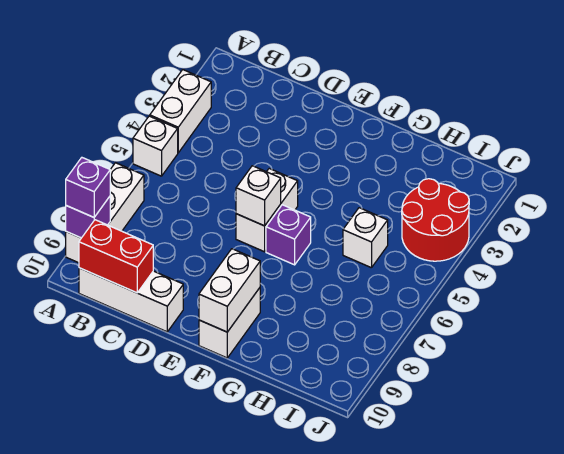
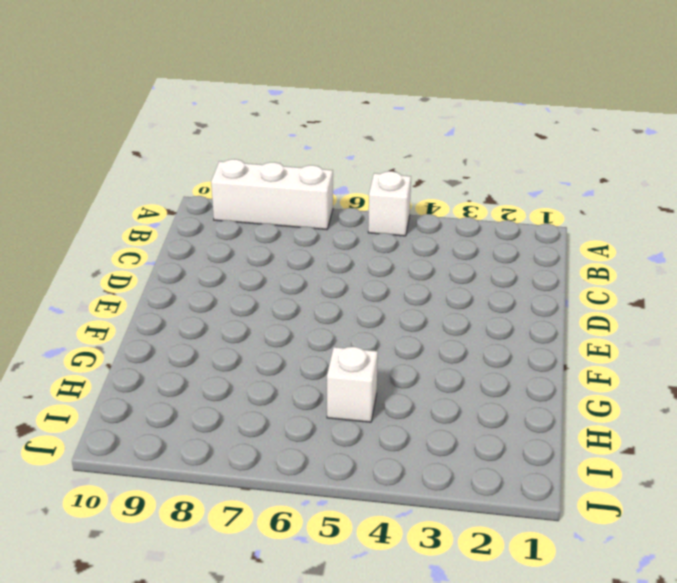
none -> white brick A3:A4 level 1
none -> white brick B10:D10 level 1
none -> white brick E5:E6 level 1

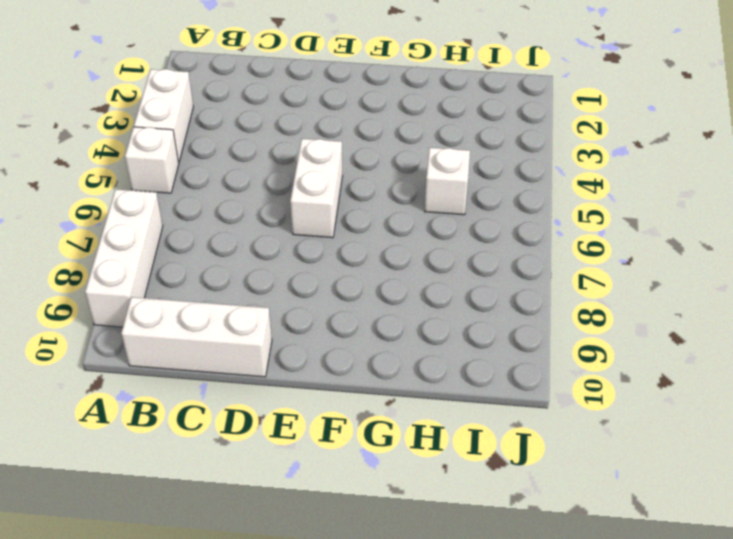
none -> purple brick F6 level 1
none -> white brick F9:F10 level 1
none -> red round brick I3:J4 level 1

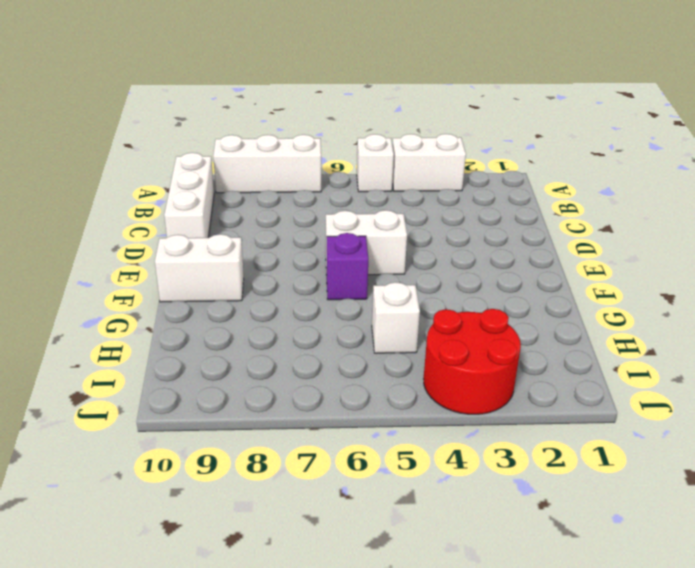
none -> purple brick A9 level 2
none -> red brick B10:C10 level 2
none -> white brick E6 level 2

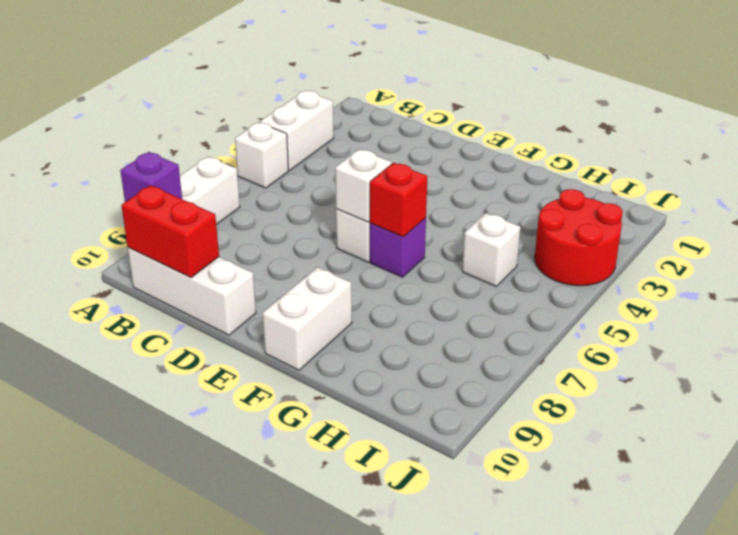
red brick F6 level 2 -> none
none -> white brick F9:F10 level 2
none -> purple brick A9 level 3

